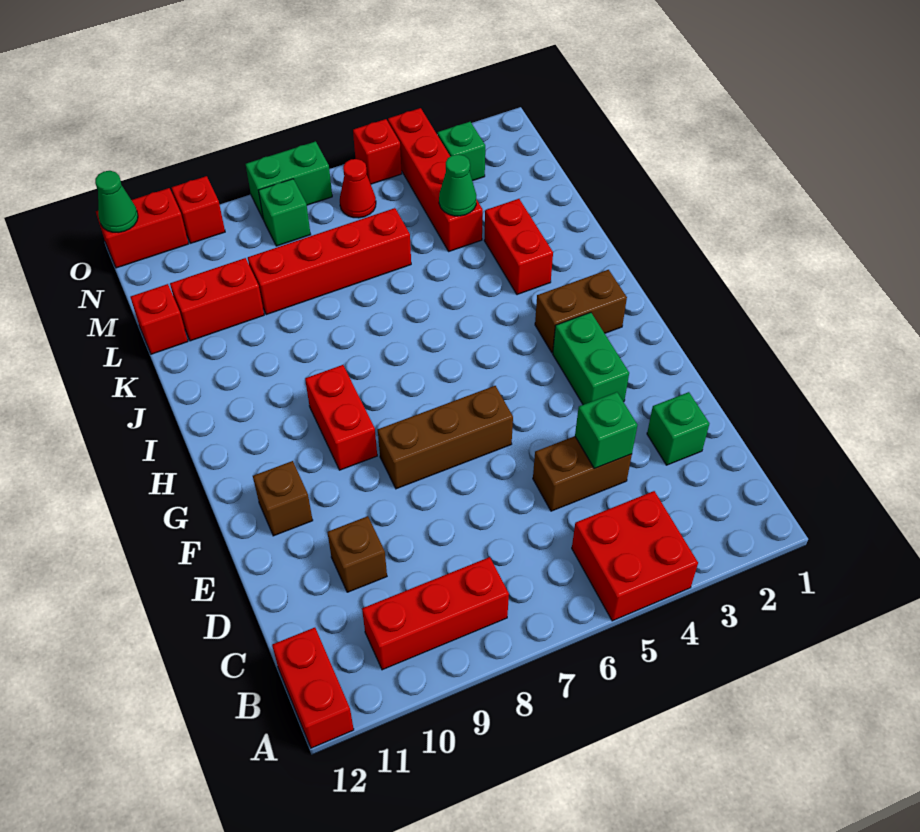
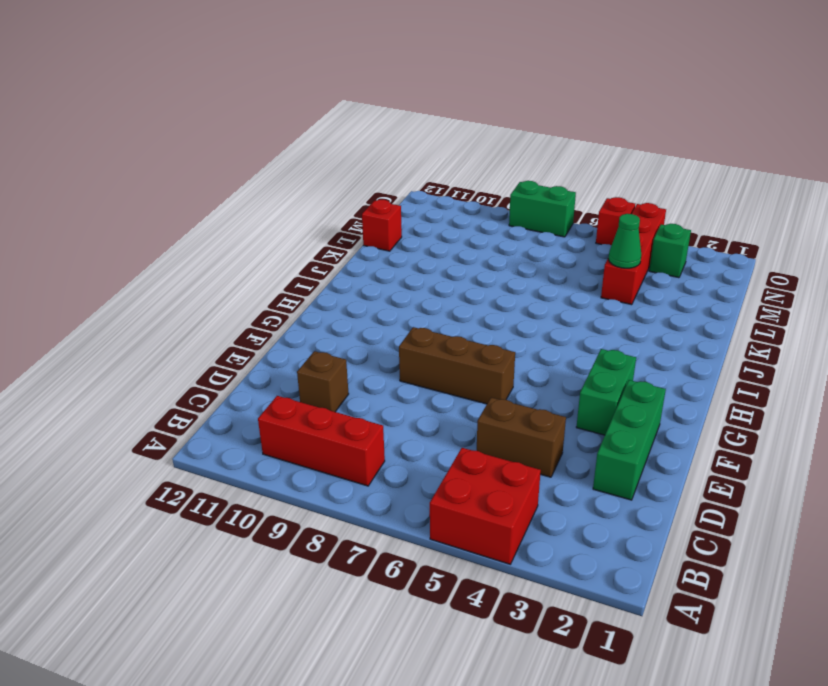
green brick D2:F2 level 1 -> green brick D2 level 1
none -> red brick A12:B12 level 1
none -> brown brick F11 level 1
none -> red brick G9:H9 level 1

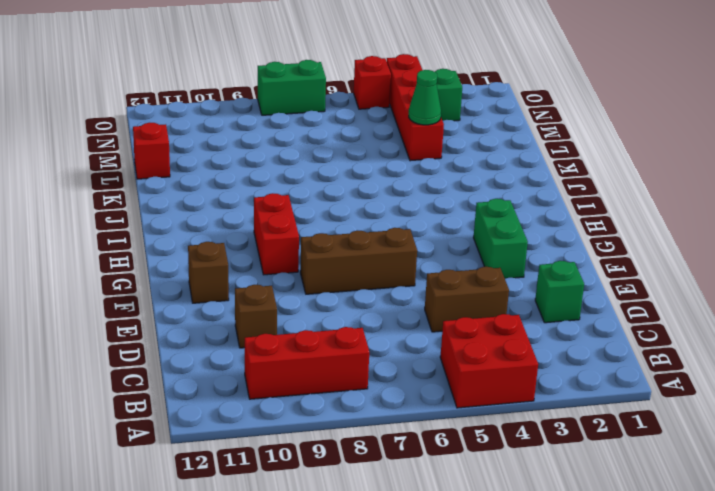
none -> red brick A12:B12 level 1
none -> brown brick H2:H3 level 1
none -> red brick J3:K3 level 1

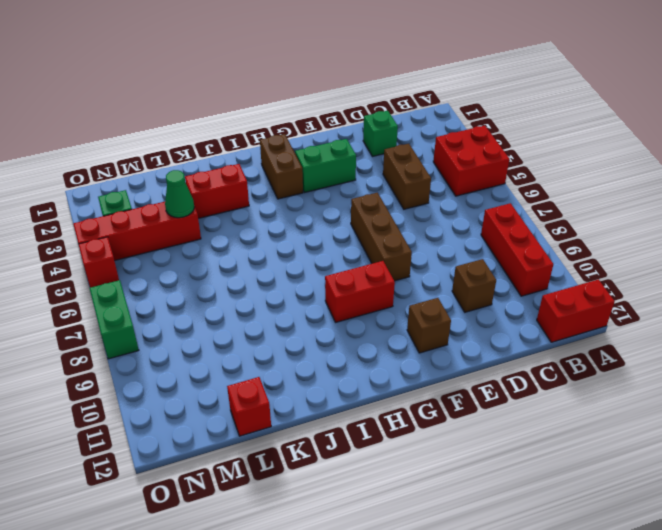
none -> red brick L6:L9 level 1
none -> red brick L10:L11 level 1
none -> red cone N6 level 1

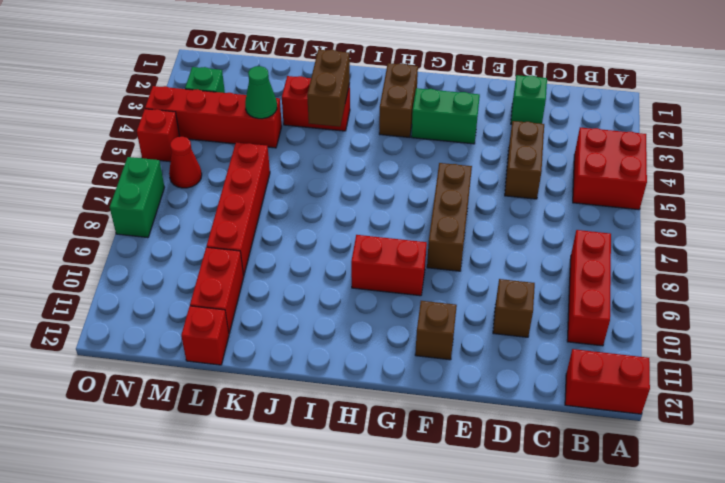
brown brick J3:J4 level 2 -> none
none -> green brick N8 level 1
none -> red brick O10 level 1
none -> red brick O11:O12 level 1

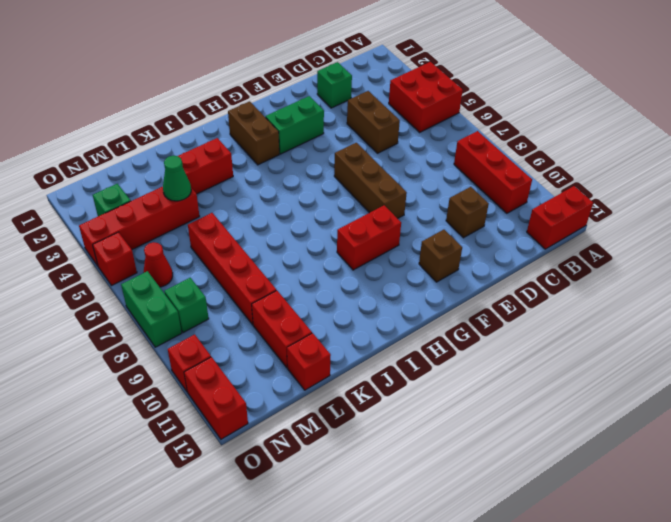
none -> green brick D4 level 2
none -> green cone O12 level 2

